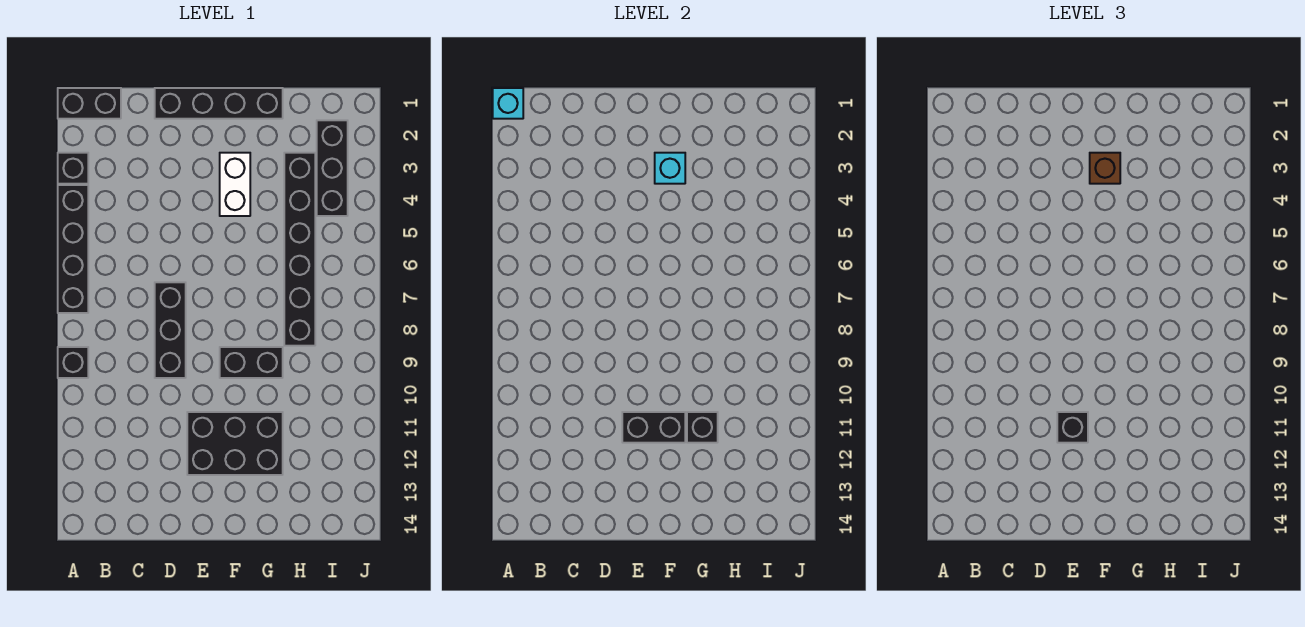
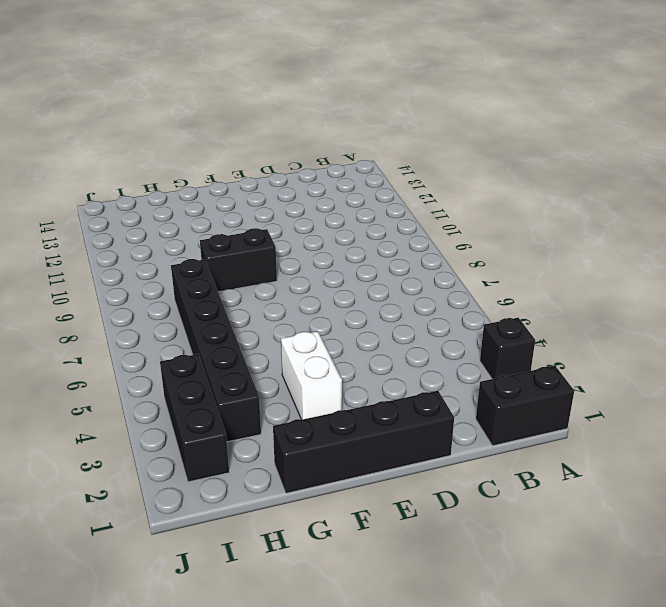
none -> black brick A4:A7 level 1
none -> black brick A9 level 1
none -> black brick D7:D9 level 1

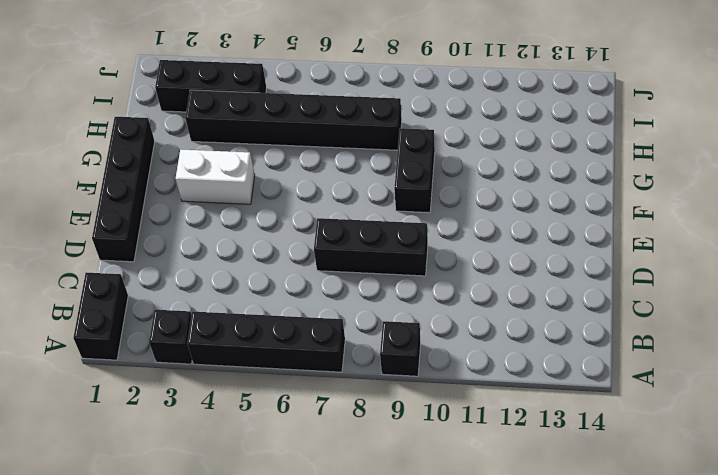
none -> black brick E11:G12 level 1
none -> cyan brick A1 level 2
none -> black brick E11:F11 level 2

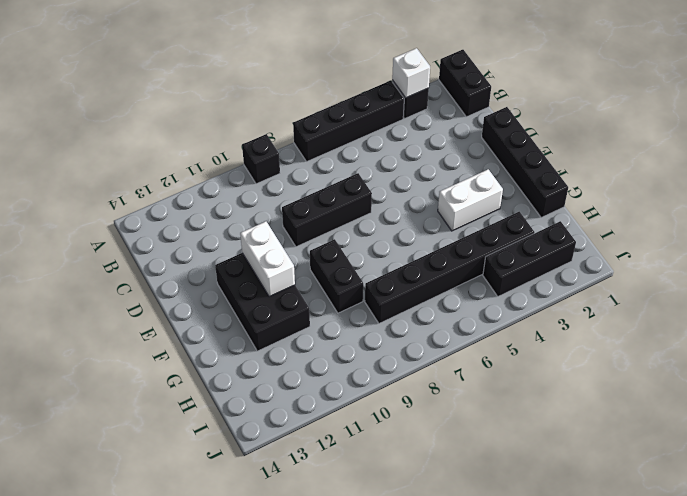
white brick A3 level 2 -> none
white brick E11:F11 level 2 -> black brick E11:F11 level 2
none -> cyan brick A1 level 2
none -> cyan brick F3 level 2
none -> black brick G11 level 2

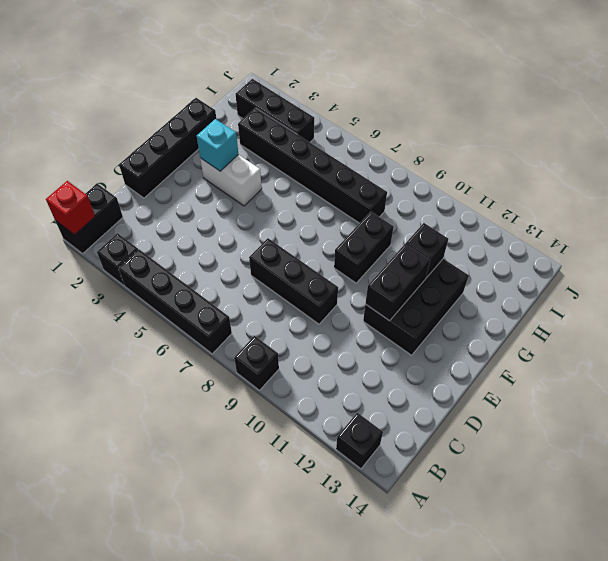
red brick A1 level 2 -> cyan brick A1 level 2
black brick A13 level 1 -> black brick E11 level 3
none -> brown brick F3 level 3

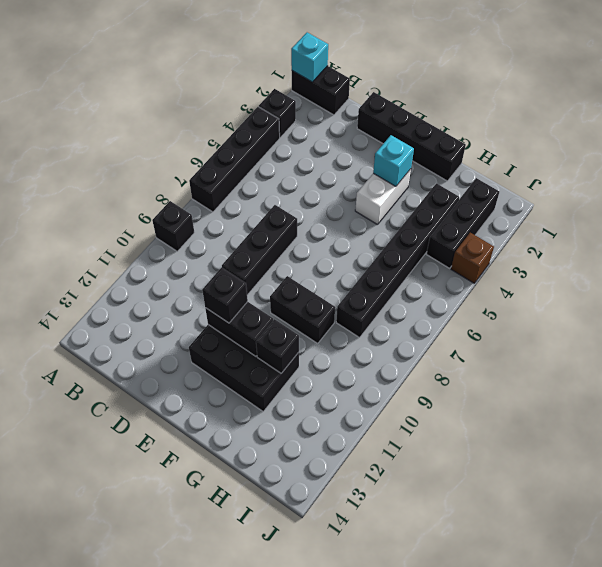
brown brick J4 level 1 -> brown brick F3 level 3

